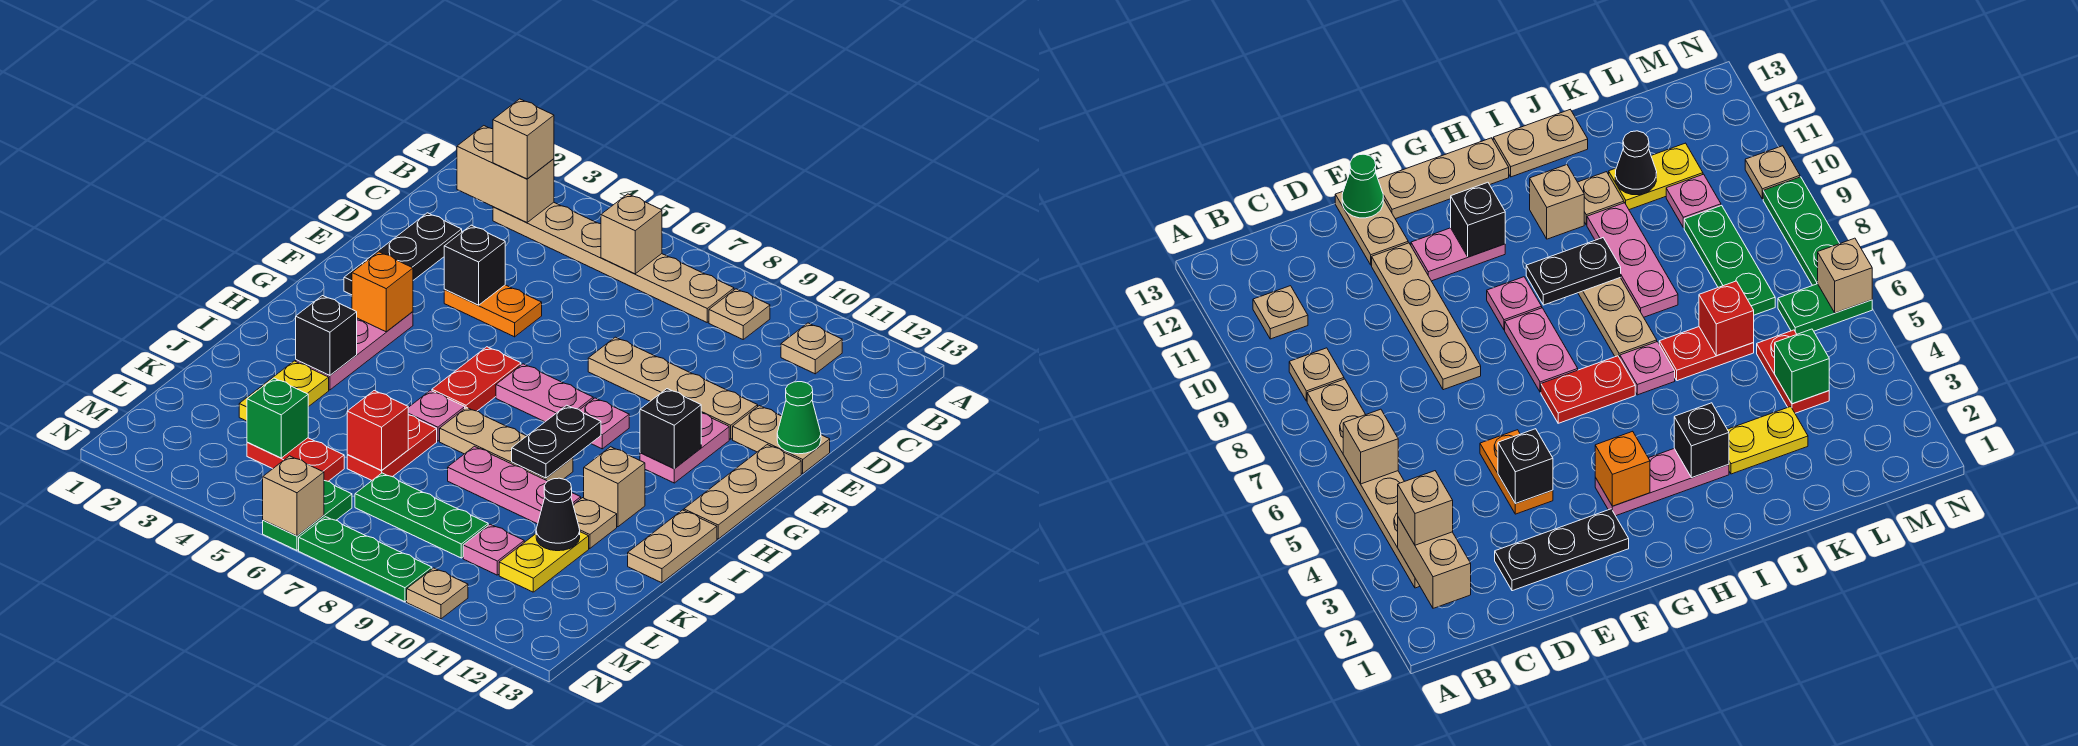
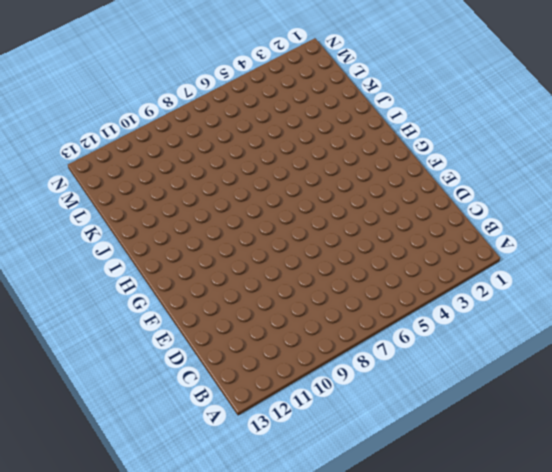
none -> tan plate B3:B8 level 1
none -> tan plate B9 level 1
none -> tan plate B11 level 1
none -> black plate D2:F2 level 1

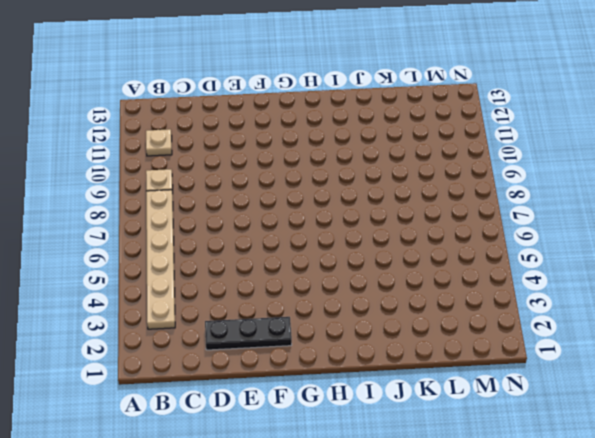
none -> orange plate E4:E5 level 1
none -> tan plate E8:E11 level 1
none -> tan plate E12:E13 level 1
none -> pink plate F11:G11 level 1

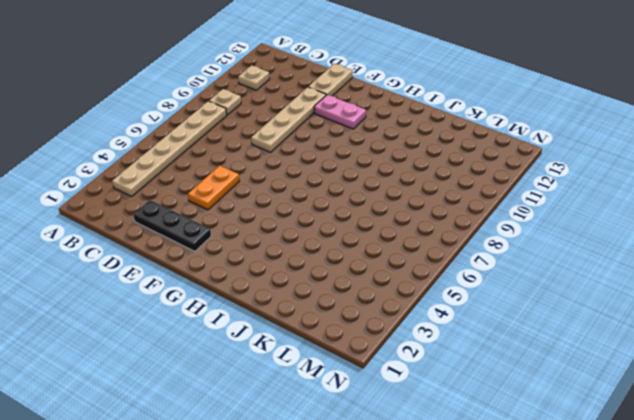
none -> tan plate F13:H13 level 1
none -> pink plate G3:I3 level 1
none -> red plate G6:H6 level 1
none -> pink plate G7:G8 level 1

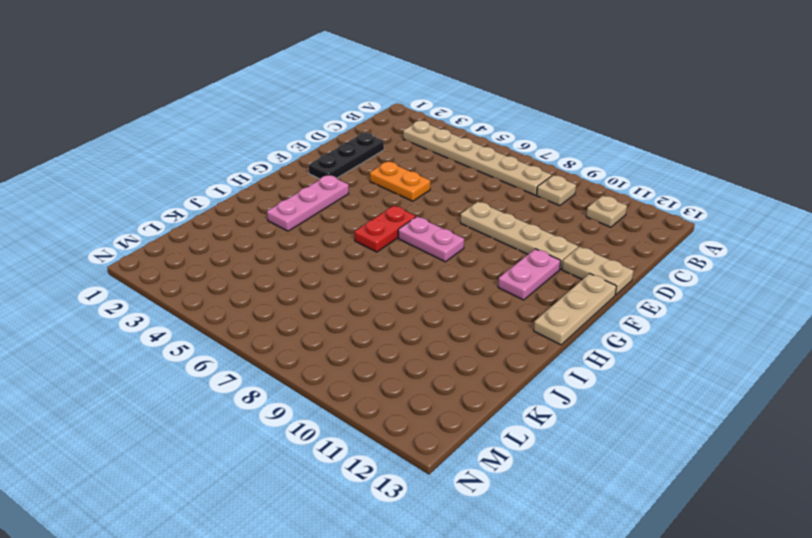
none -> pink plate G9 level 1
none -> pink plate I6 level 1
none -> tan plate I7:I9 level 1
none -> tan brick I11 level 1

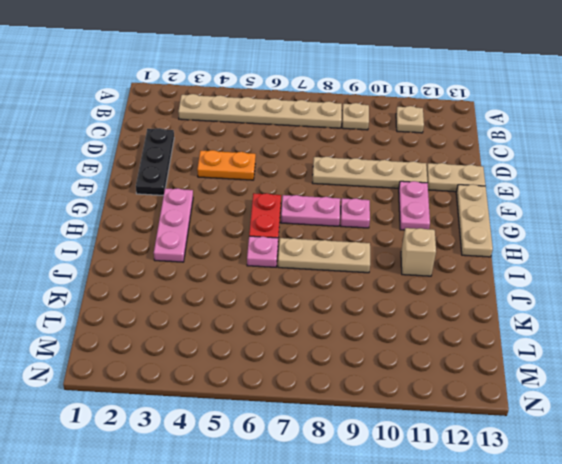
none -> tan plate I13:J13 level 1
none -> yellow plate J3:K3 level 1
none -> red plate J6:K6 level 1
none -> pink plate J8:J10 level 1

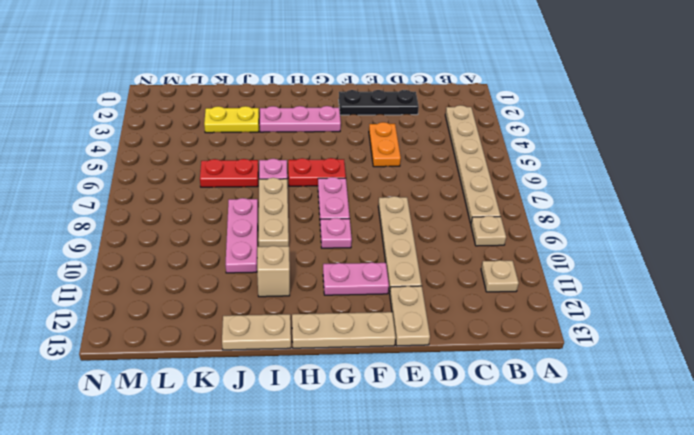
none -> tan plate J11 level 1
none -> yellow plate K11:L11 level 1
none -> red plate L4:L5 level 1
none -> green plate L7:L9 level 1

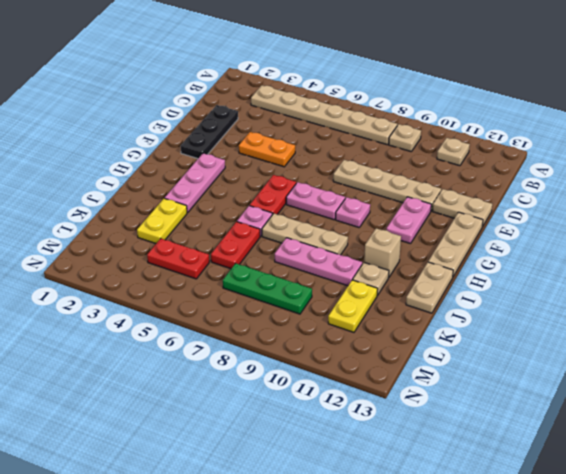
none -> pink plate L10 level 1
none -> green plate M6:N6 level 1
none -> green plate N7:N9 level 1
none -> tan plate N10 level 1

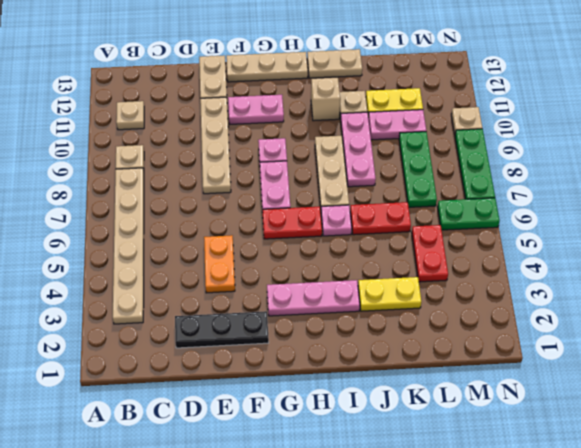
pink plate K10:L10 level 1 -> pink plate L10 level 1
none -> tan brick B2:B3 level 2
none -> tan brick B6 level 2
none -> black brick E4 level 2
none -> green cone E13 level 2

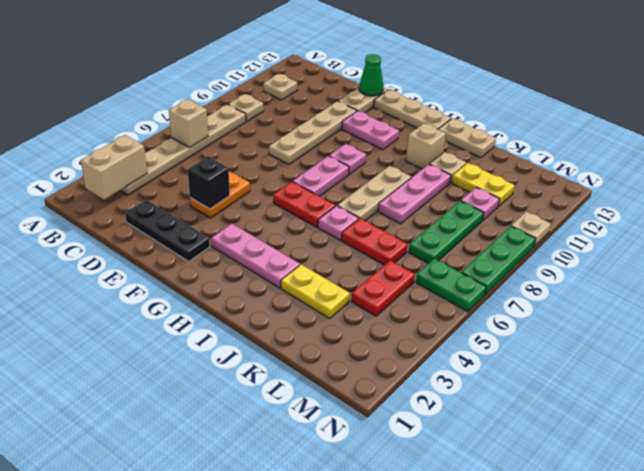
none -> orange brick G3 level 2
none -> black brick G11 level 2
none -> black plate H9:I9 level 2
none -> black brick I3 level 2

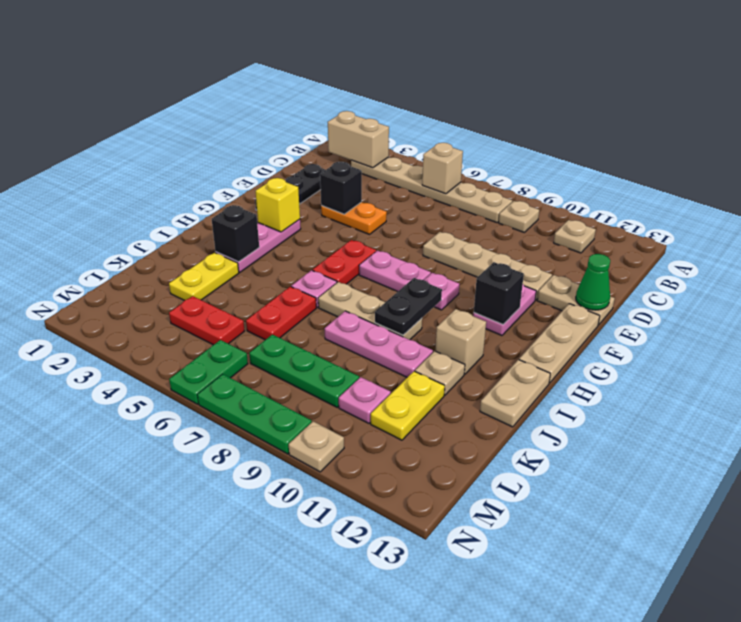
yellow brick G3 level 2 -> orange brick G3 level 2
none -> red brick K6 level 2
none -> black cone K11 level 2
none -> green brick L4 level 2
none -> tan brick N6 level 2

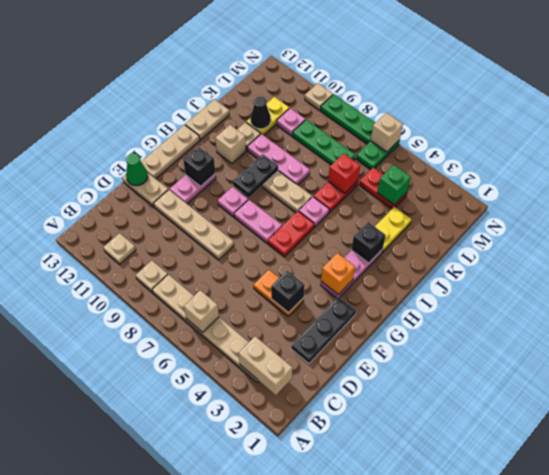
none -> tan brick B3 level 3

